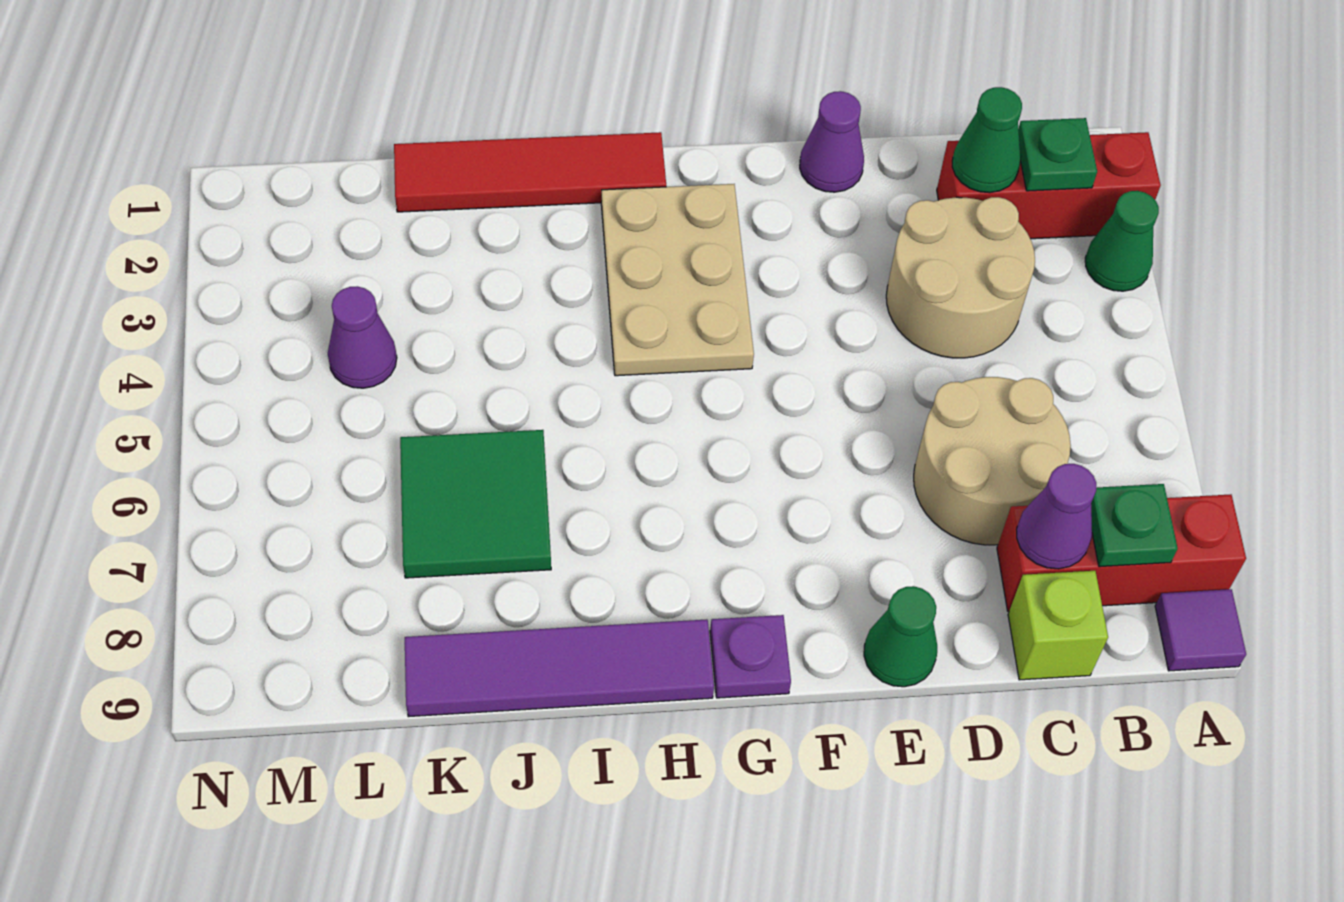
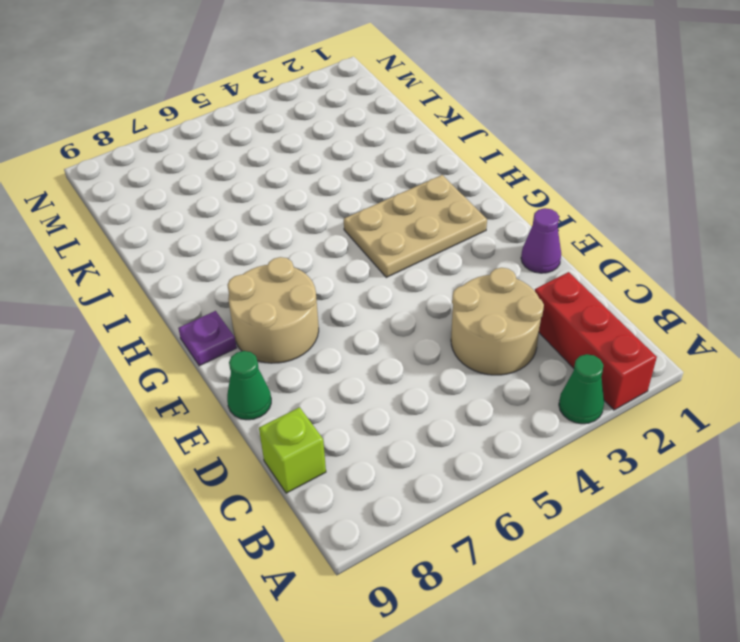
tan round brick F7:G8 level 1 -> tan round brick C6:D7 level 1
none -> red brick A8:C8 level 1
none -> purple tile A9 level 1
none -> red tile H1:K1 level 1

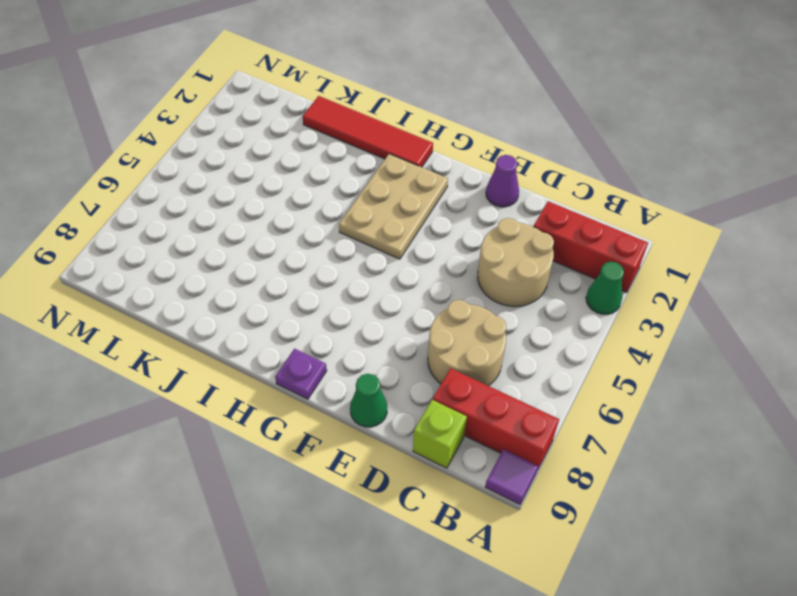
none -> purple tile H9:K9 level 1
none -> green tile J6:K7 level 1
none -> purple cone L4 level 1

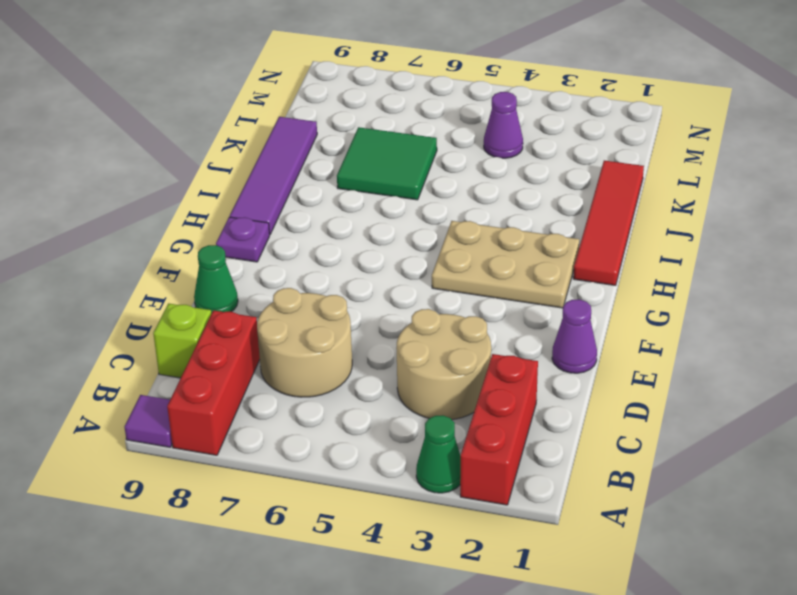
none -> green plate B2 level 2
none -> green plate B8 level 2
none -> green cone C2 level 2

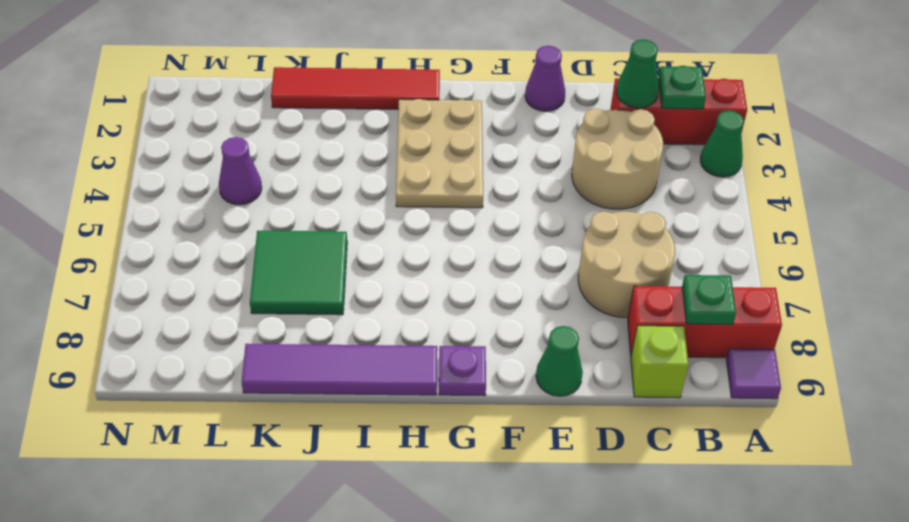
none -> purple cone C8 level 2

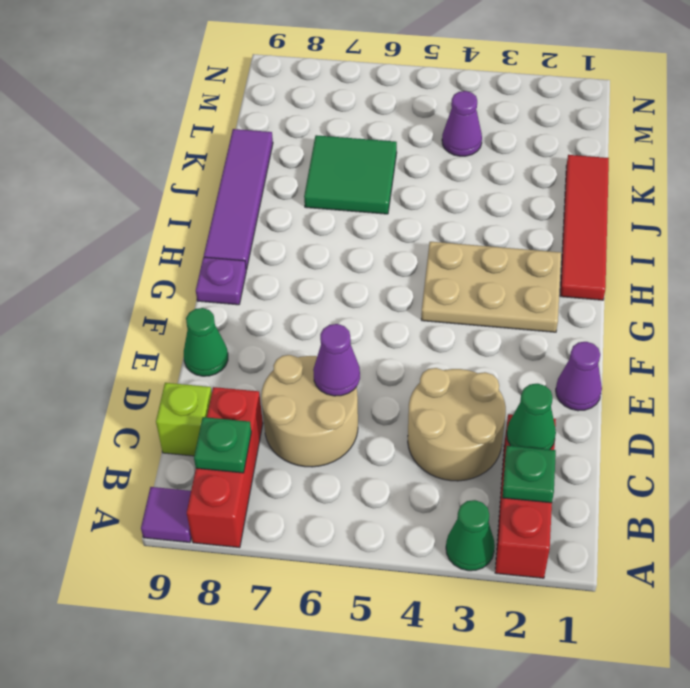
purple cone D6 level 2 -> purple cone C8 level 2

